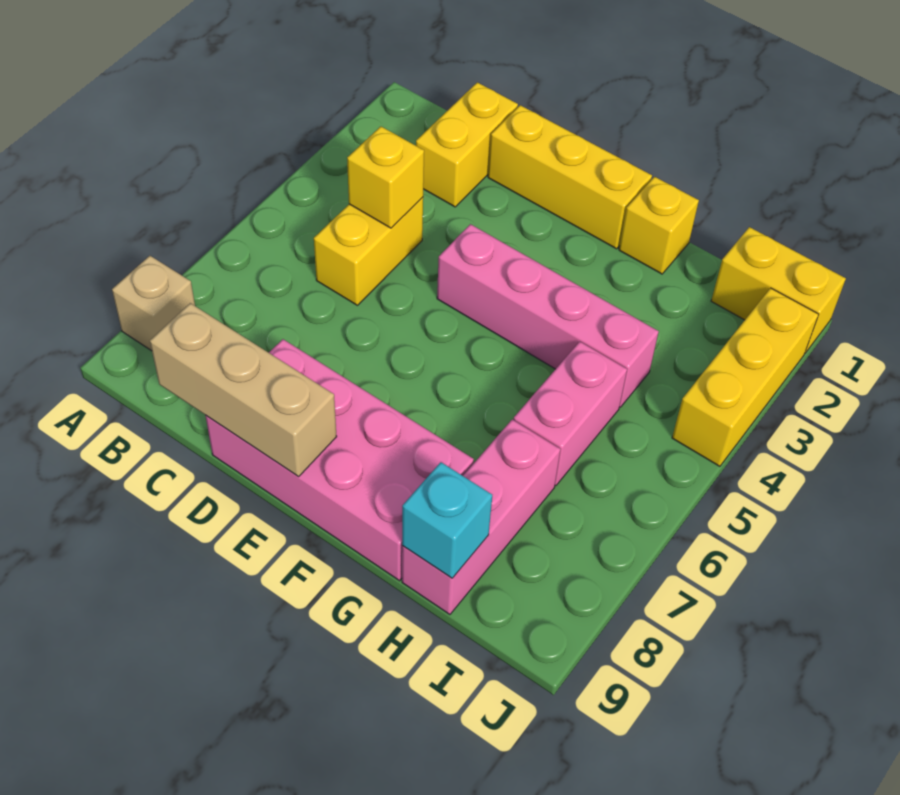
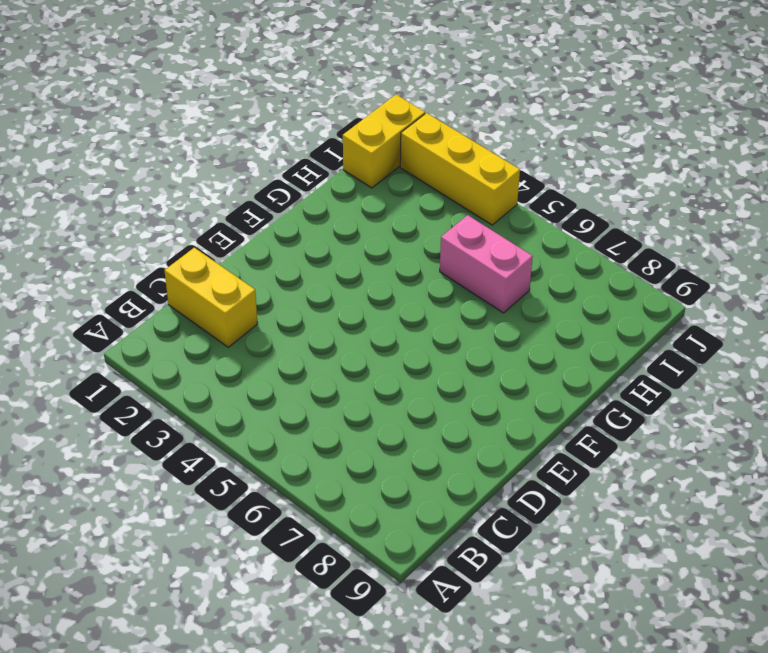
none -> tan brick A8 level 1
none -> yellow brick C4:C5 level 1
none -> yellow brick D1:F1 level 1

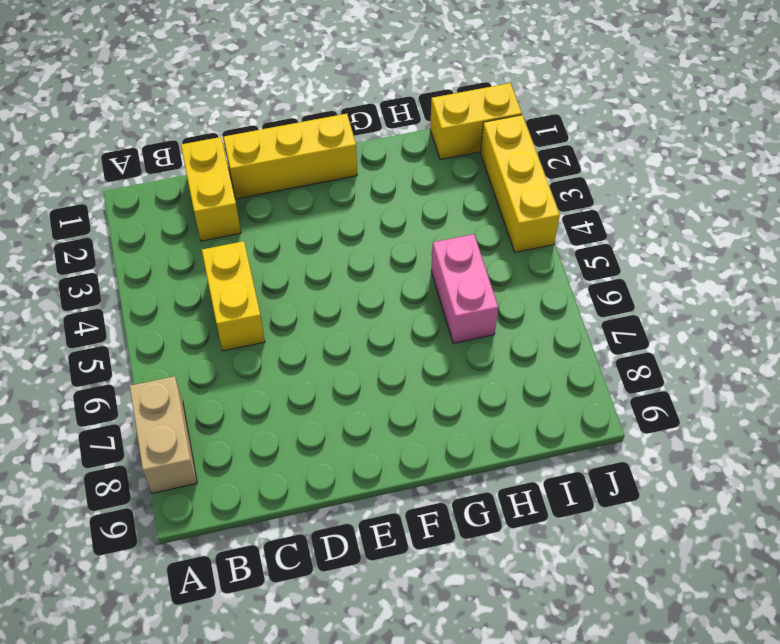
tan brick A7:A8 level 1 -> tan brick A8 level 1
none -> pink brick D8:G9 level 1
none -> pink brick E4:H4 level 1
none -> yellow brick G1 level 1

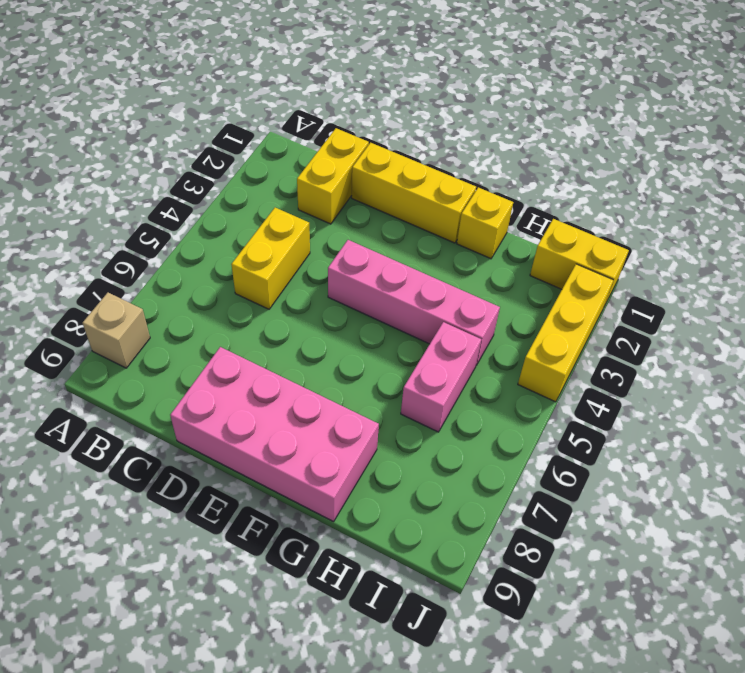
none -> pink brick H7:H9 level 1
none -> yellow brick C4 level 2
none -> tan brick C9:E9 level 2

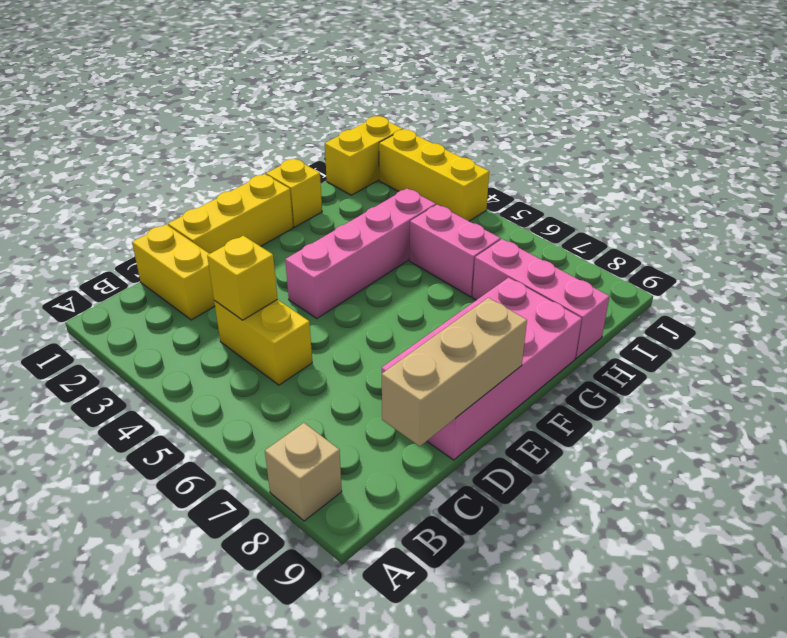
none -> cyan brick H9 level 2

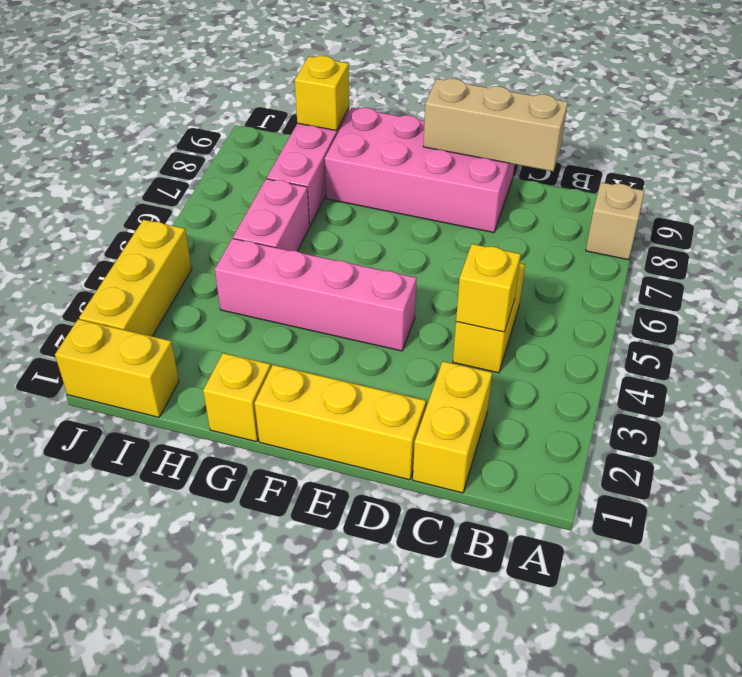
yellow brick H9 level 2 -> cyan brick H9 level 2

